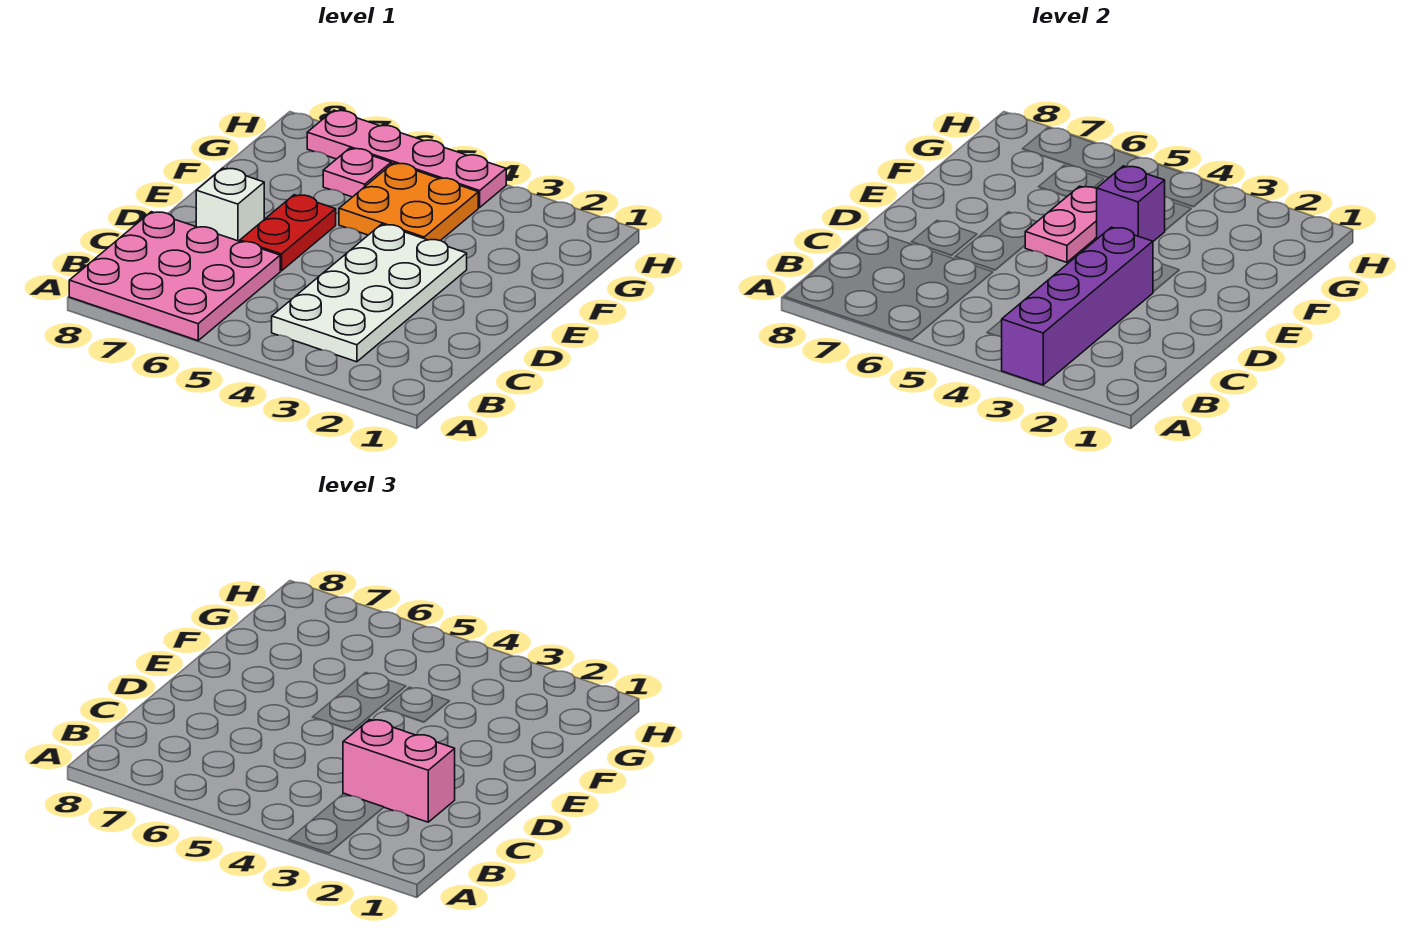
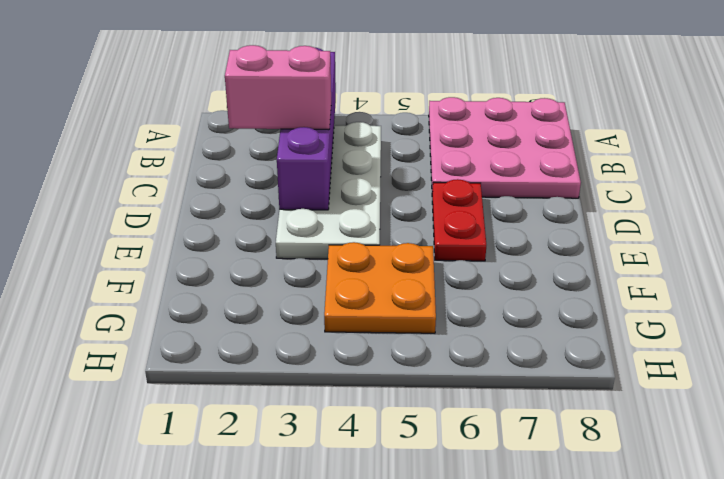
none -> white brick D7 level 1
none -> pink plate G6 level 1

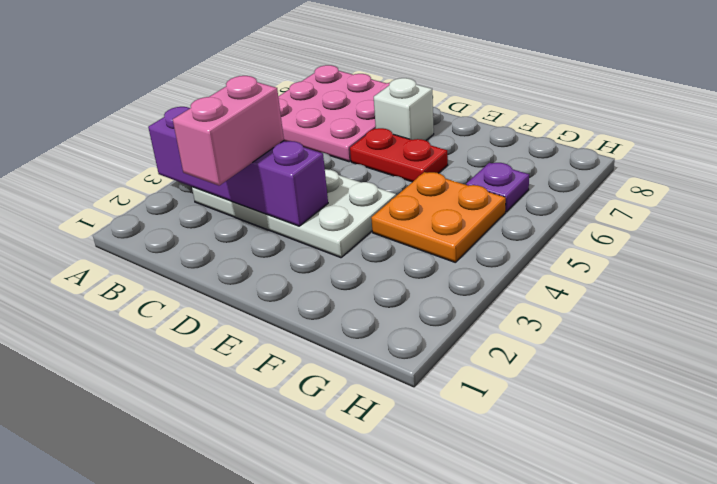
purple plate G6 level 1 -> pink plate G6 level 1
none -> pink plate H4:H7 level 1
none -> pink plate E5:F5 level 2

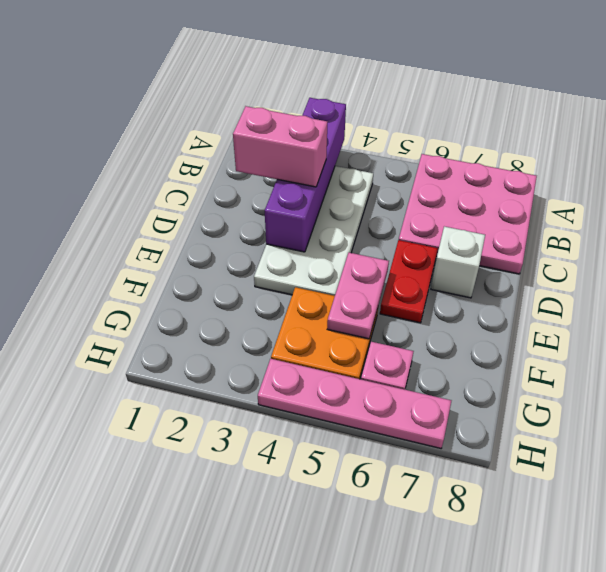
none -> purple brick F4 level 2

